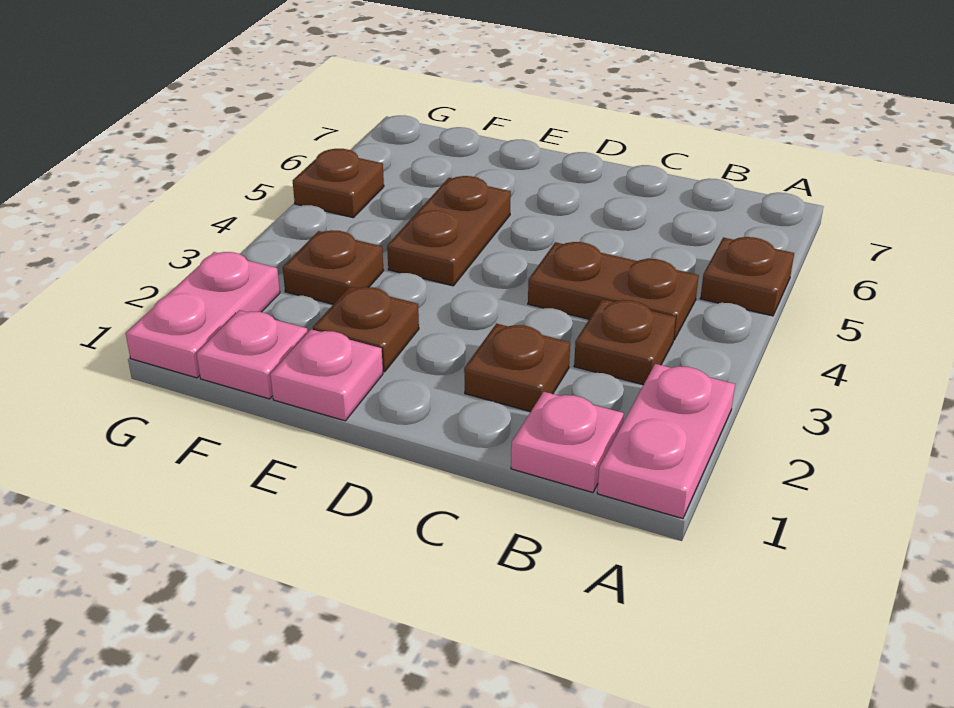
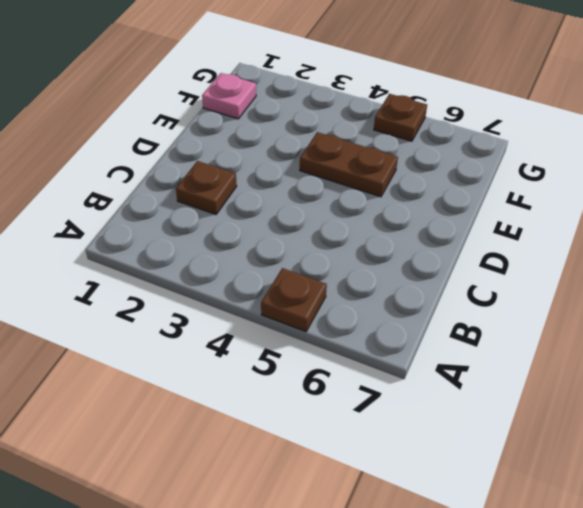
none -> pink plate A1:A2 level 1
none -> pink plate B1 level 1
none -> brown plate B3 level 1

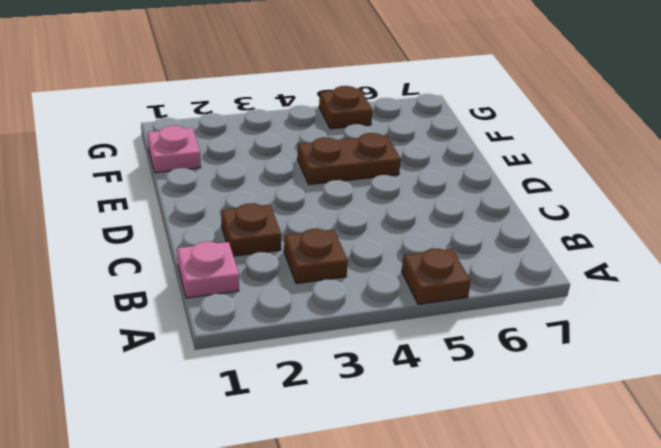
none -> pink plate A1:A2 level 1
none -> brown plate B4:C4 level 1
none -> pink plate E1 level 1

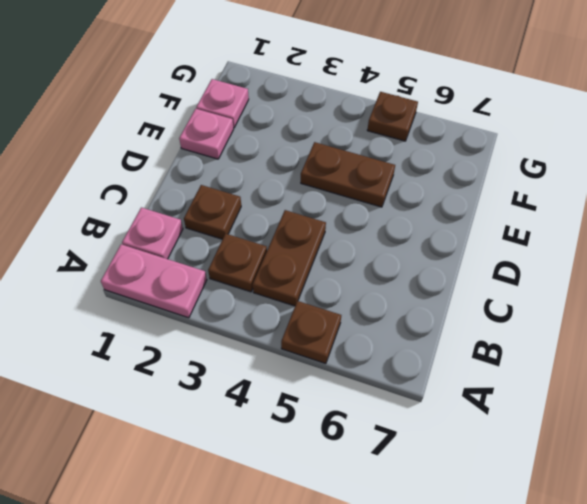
none -> brown plate E2 level 1
none -> brown plate F3 level 1
none -> pink plate G1:G2 level 1

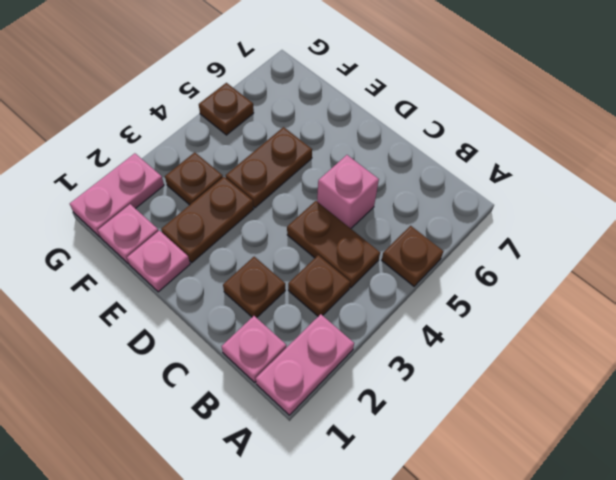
pink brick C5 level 1 -> none
brown plate E2:E3 level 1 -> brown plate E2 level 1

